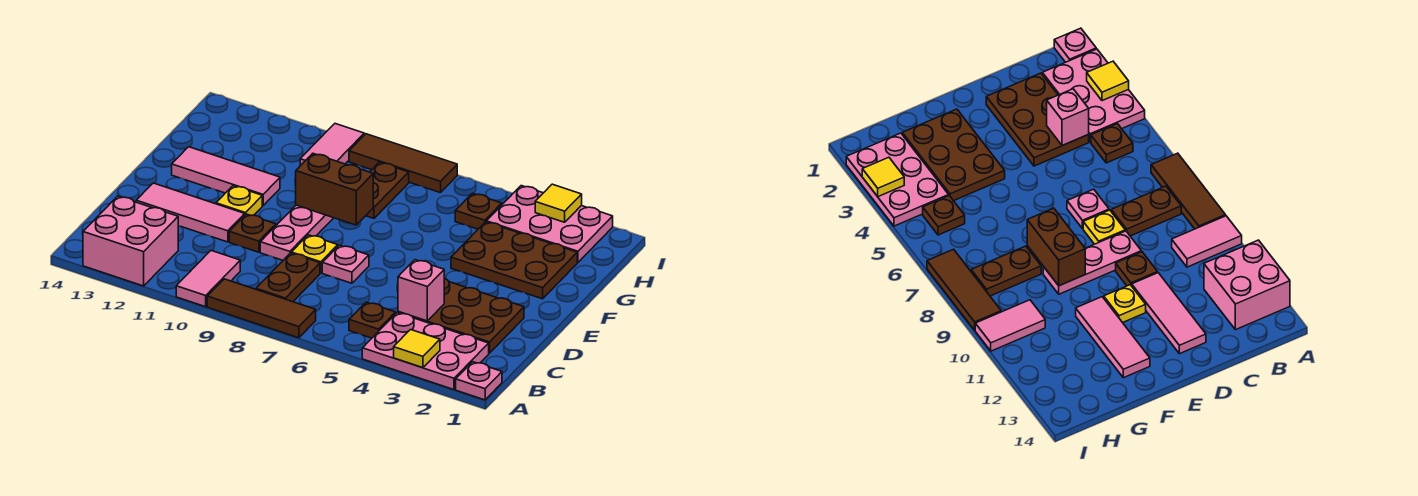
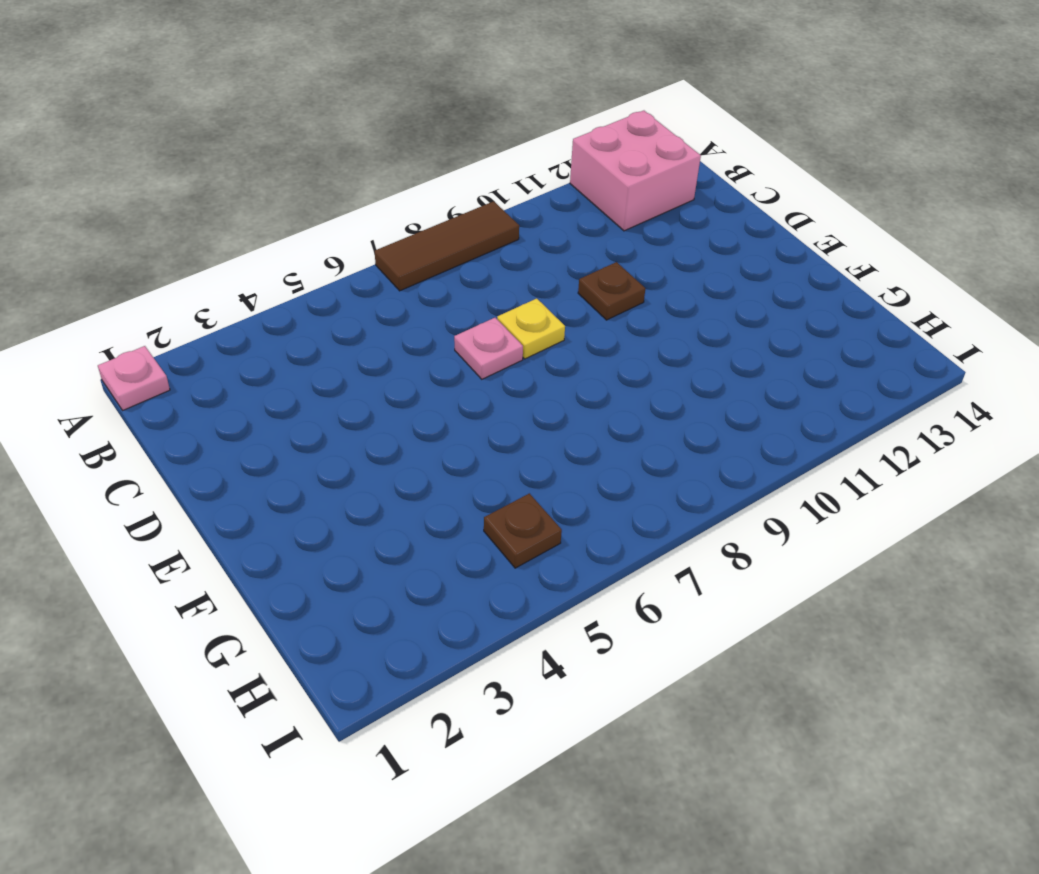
none -> pink plate A2:B4 level 1
none -> pink tile A10:B10 level 1
none -> brown plate B5 level 1

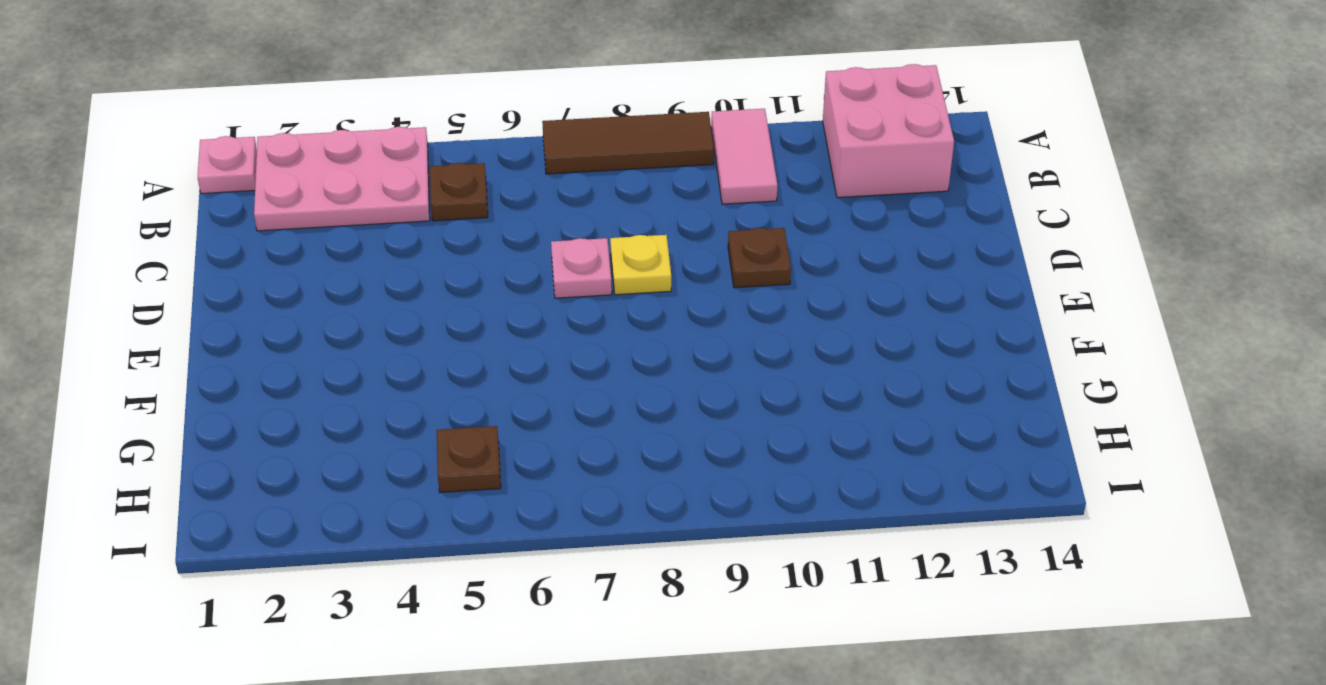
none -> brown plate B8:C8 level 1
none -> brown plate C2:D4 level 1
none -> pink plate D9:F9 level 1

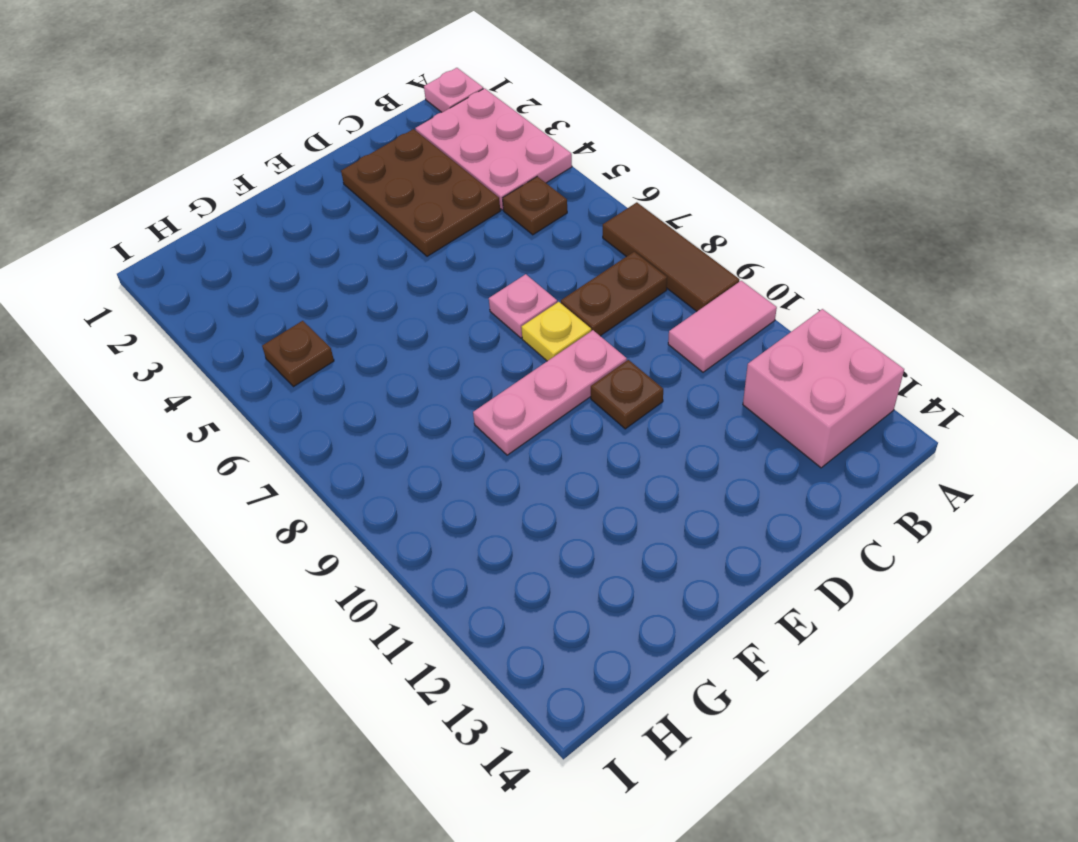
none -> pink tile D11:D13 level 1
none -> yellow plate E11 level 1
none -> brown plate F2:G4 level 1

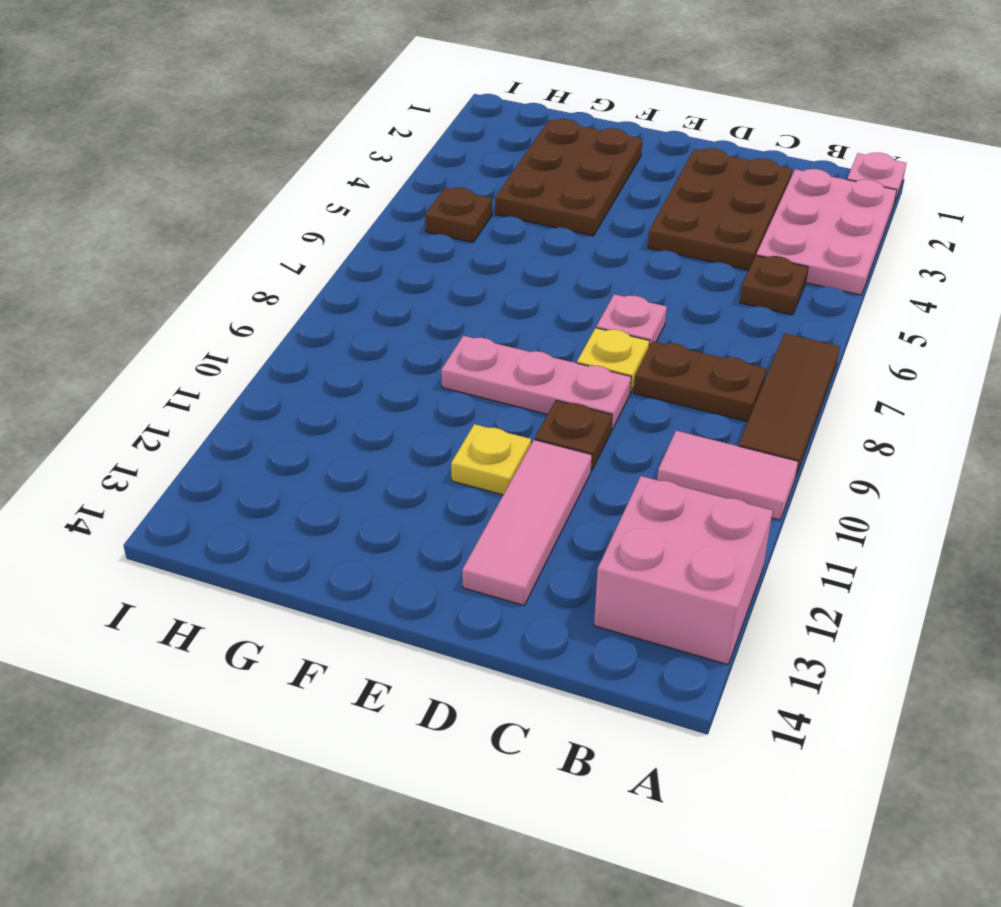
none -> pink tile F11:F13 level 1
none -> brown plate G8:H8 level 1
none -> pink plate H2:I4 level 1

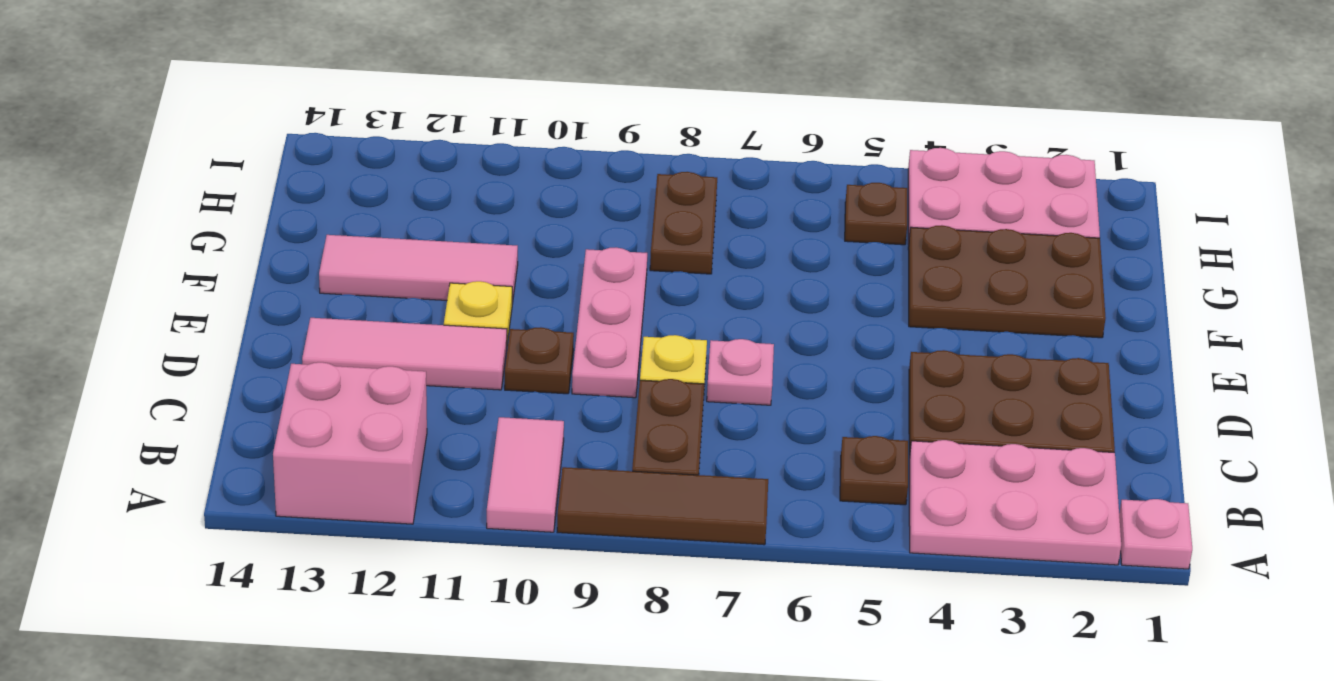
none -> pink tile H10:I10 level 1
none -> brown tile I7:I9 level 1
none -> yellow tile A3 level 2

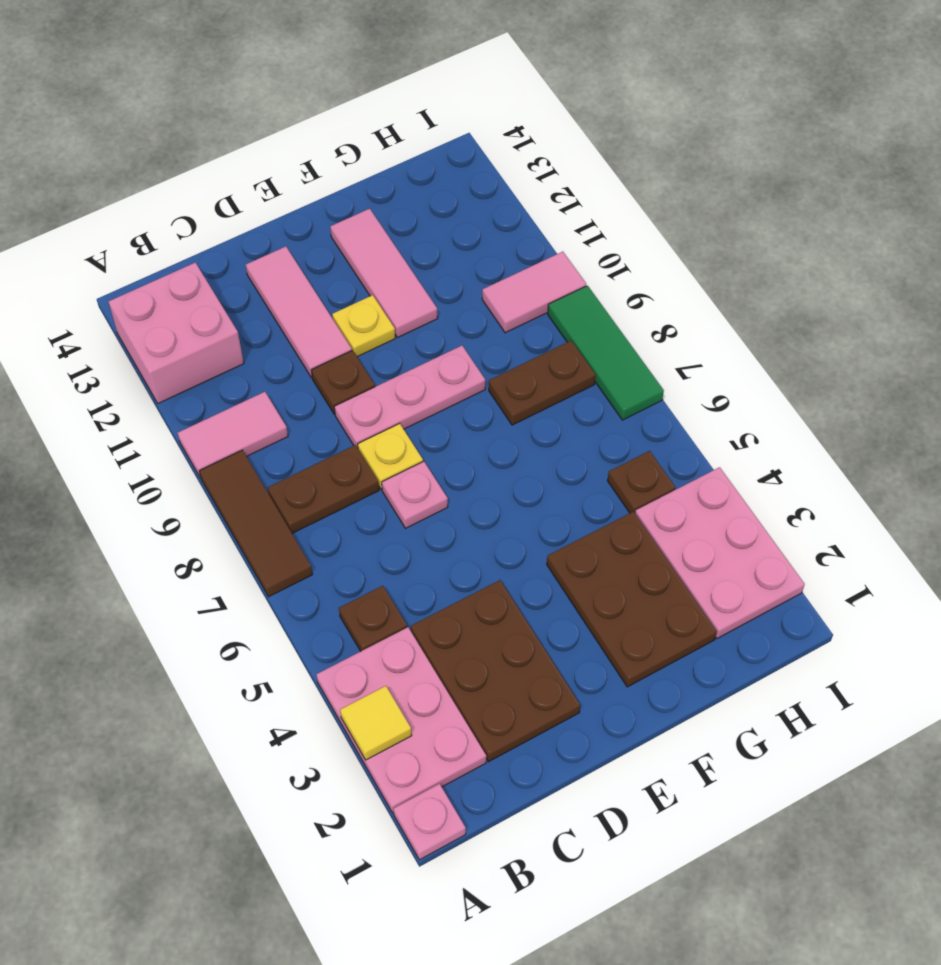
green tile I7:I9 level 1 -> brown tile I7:I9 level 1
none -> pink brick C4 level 2
none -> brown brick F8:F9 level 2
none -> yellow tile I3 level 2

